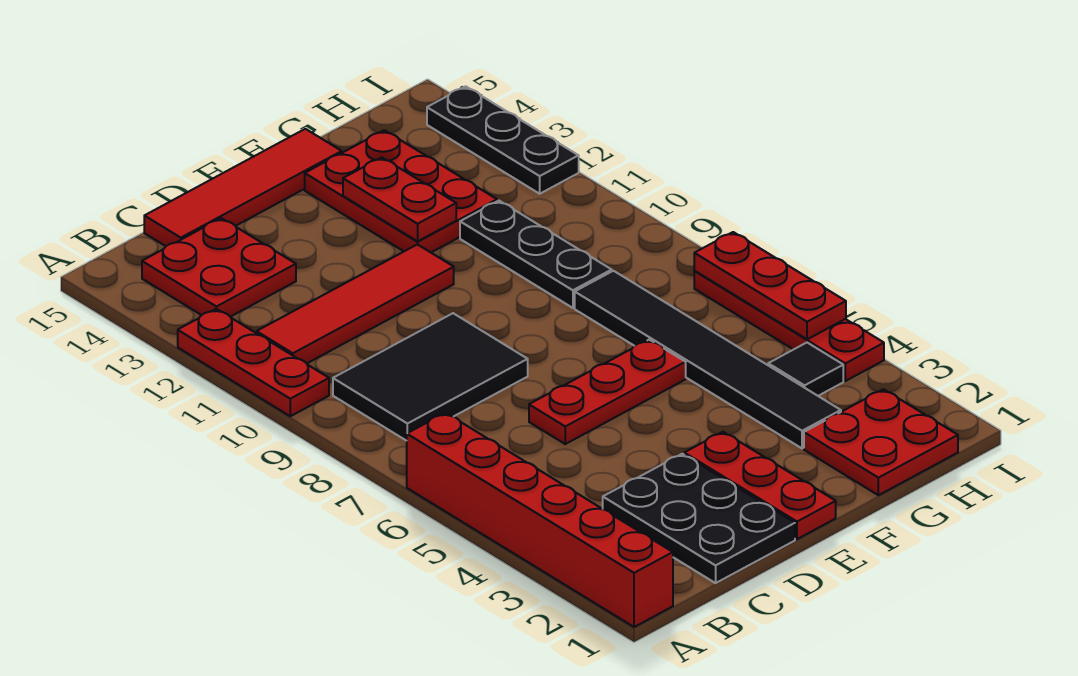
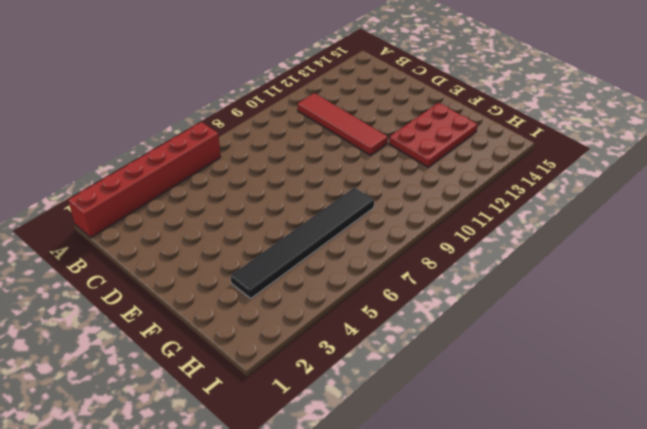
none -> red plate A10:A12 level 1
none -> black tile B8:D9 level 1
none -> red plate B13:C14 level 1

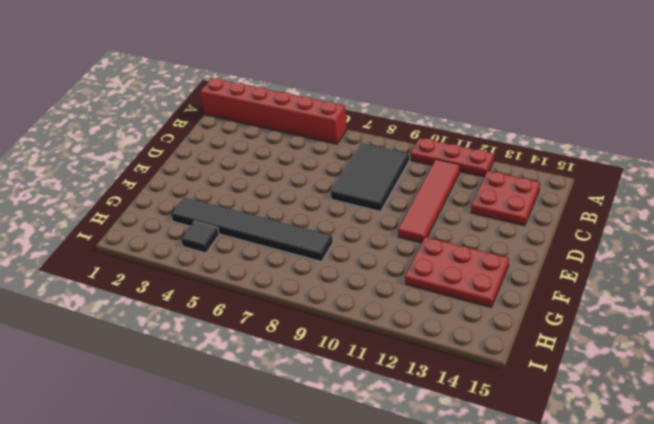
none -> black plate C1:D3 level 1
none -> red tile C15:F15 level 1
none -> red plate D6:F6 level 1

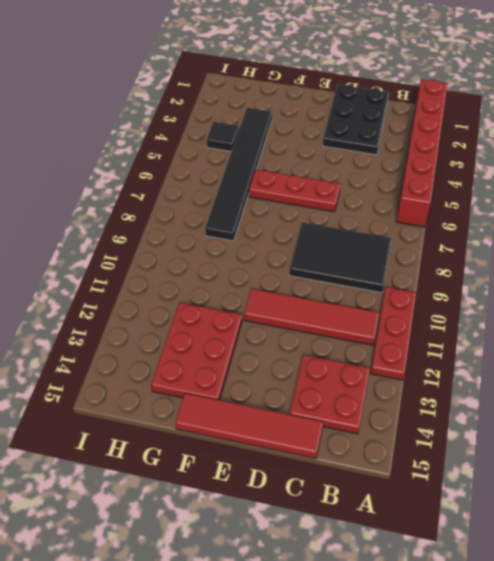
none -> red plate E1:E3 level 1
none -> red plate G1:H2 level 1
none -> black plate G9:G11 level 1

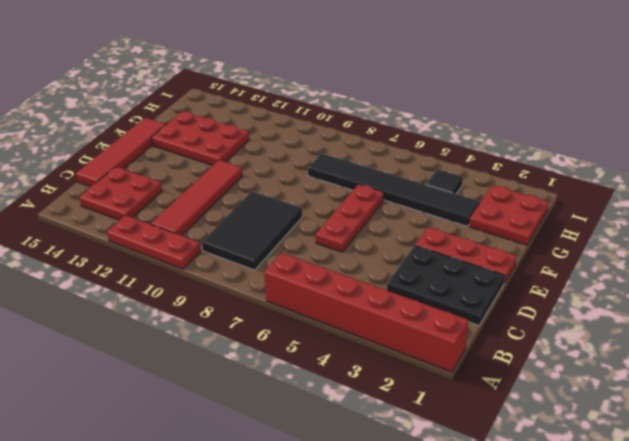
none -> black plate G9:G11 level 1
none -> red plate I4:I7 level 1
none -> black plate I12:I14 level 1

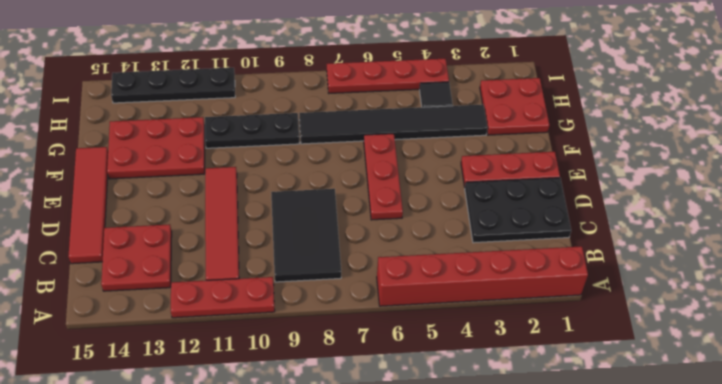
black plate I11:I14 level 1 -> black plate I12:I14 level 1
none -> red plate F12:F13 level 2
none -> red plate I5:I7 level 2

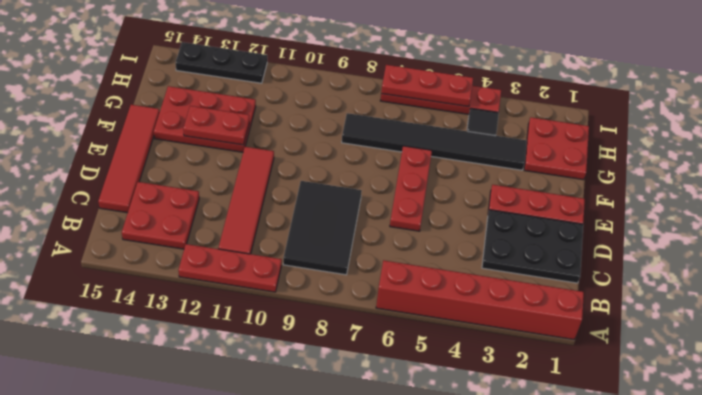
none -> black plate G9:G11 level 1

